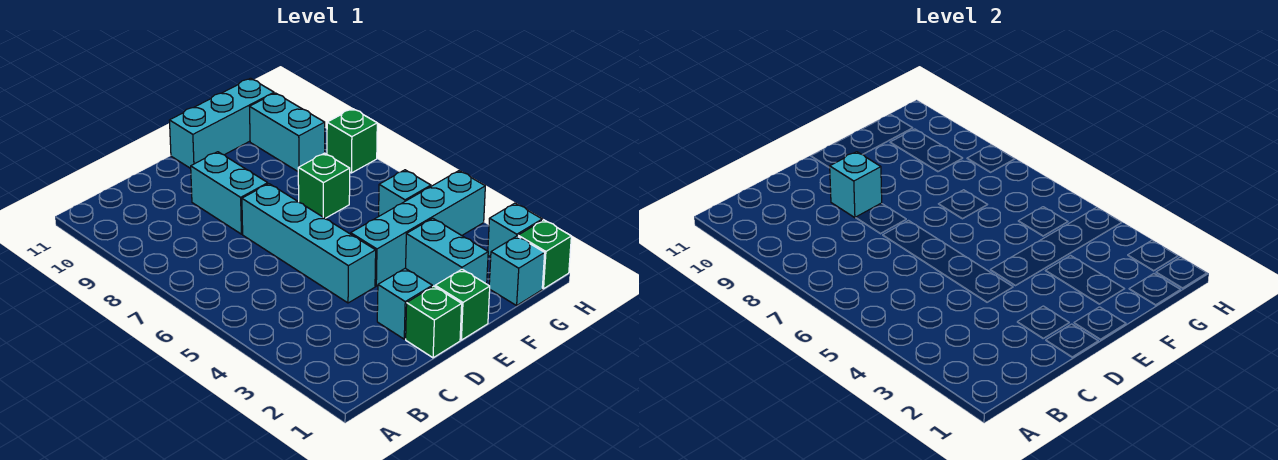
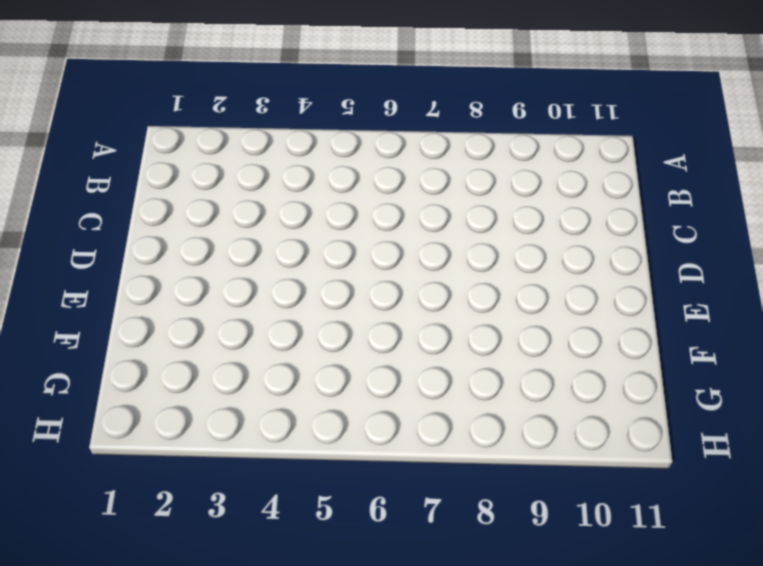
none -> green brick D1 level 1
none -> cyan brick D2 level 1
none -> cyan brick D4:D7 level 1

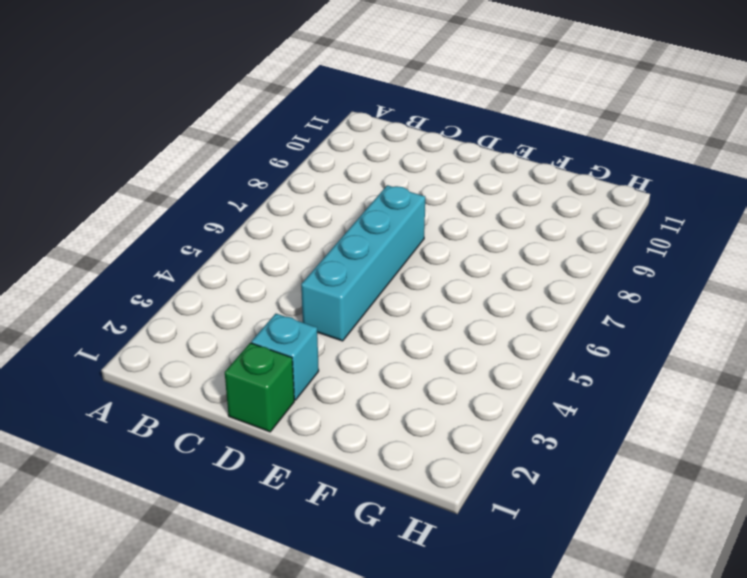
none -> cyan brick D8:D9 level 1
none -> green brick E1 level 1
none -> cyan brick E4:H4 level 1

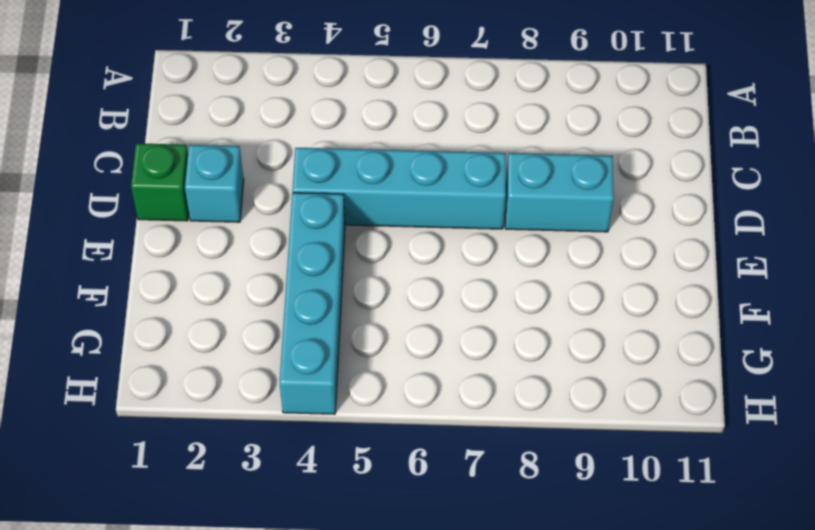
none -> green brick E1 level 1
none -> cyan brick E11:G11 level 1
none -> cyan brick F2:F3 level 1

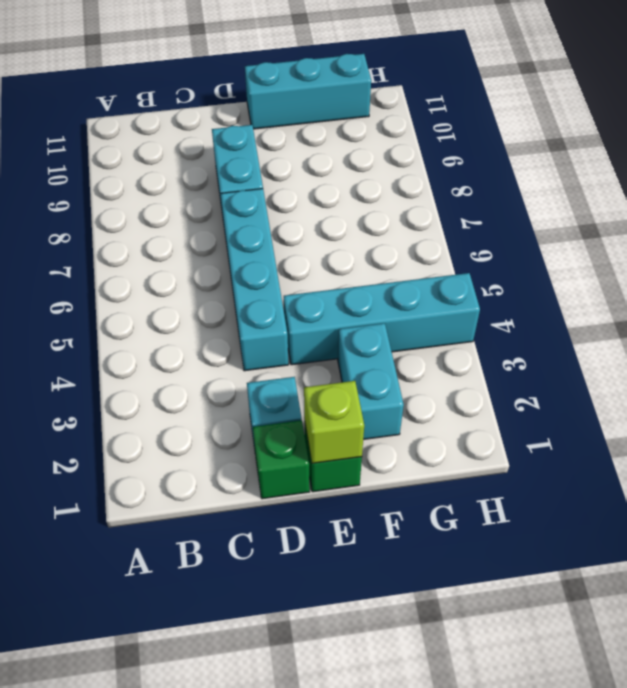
lime brick E1 level 2 -> none
none -> green brick F7 level 1
none -> cyan brick G1 level 1
none -> cyan brick G5 level 1

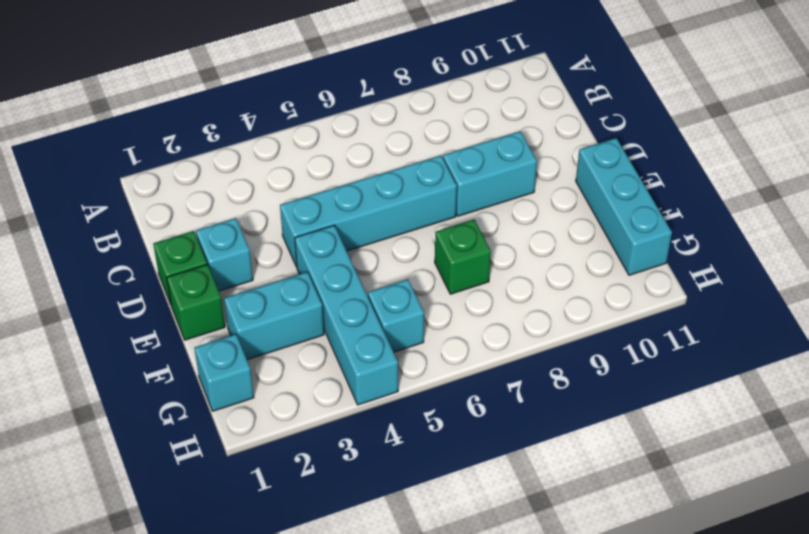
none -> cyan brick G9:G10 level 1
none -> green brick H1 level 1
none -> cyan brick H2 level 1

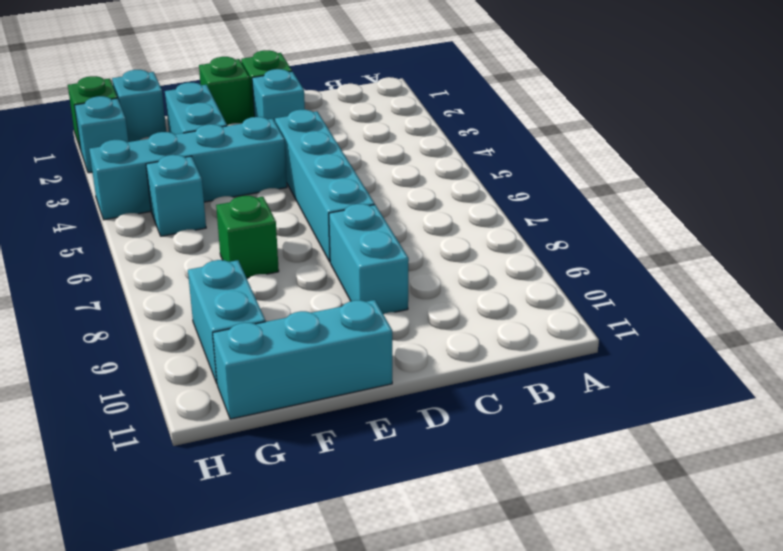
none -> green brick H8 level 1
none -> cyan brick D9 level 2

